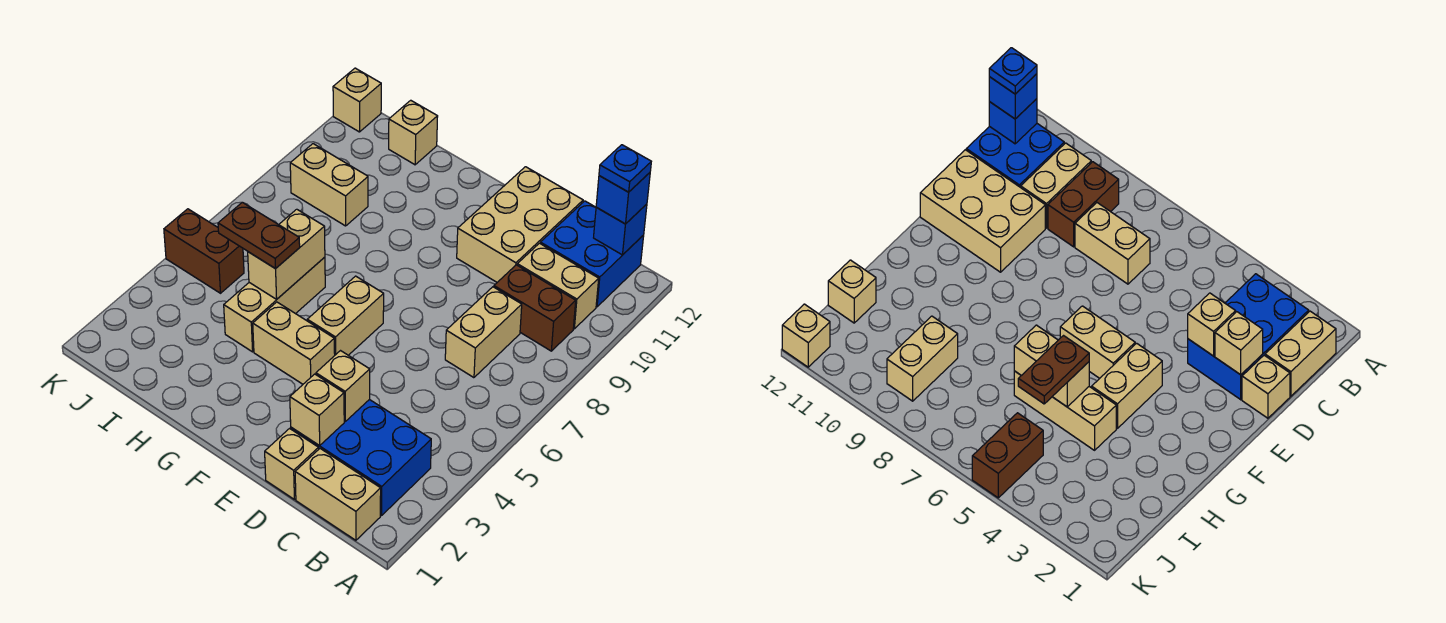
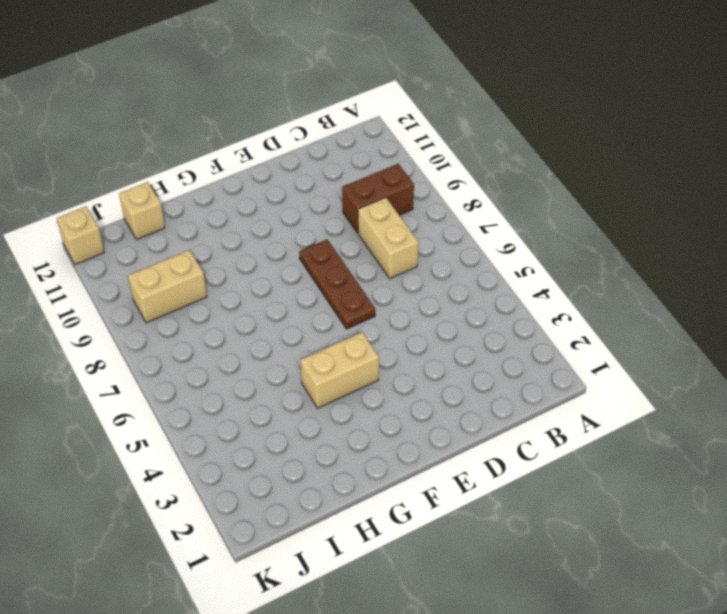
brown plate E6:E8 level 1 -> none
none -> tan brick B1:C1 level 1
none -> blue brick B2:D3 level 1
none -> tan brick B10:C10 level 1

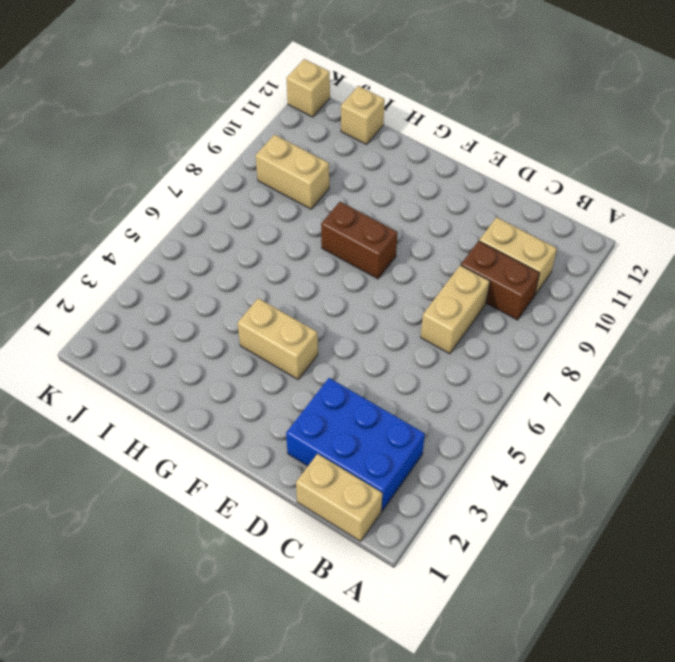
brown brick F8:G8 level 1 -> brown brick J5:K5 level 1
none -> blue brick B11:C12 level 1
none -> tan brick D1 level 1
none -> tan brick D10:E12 level 1

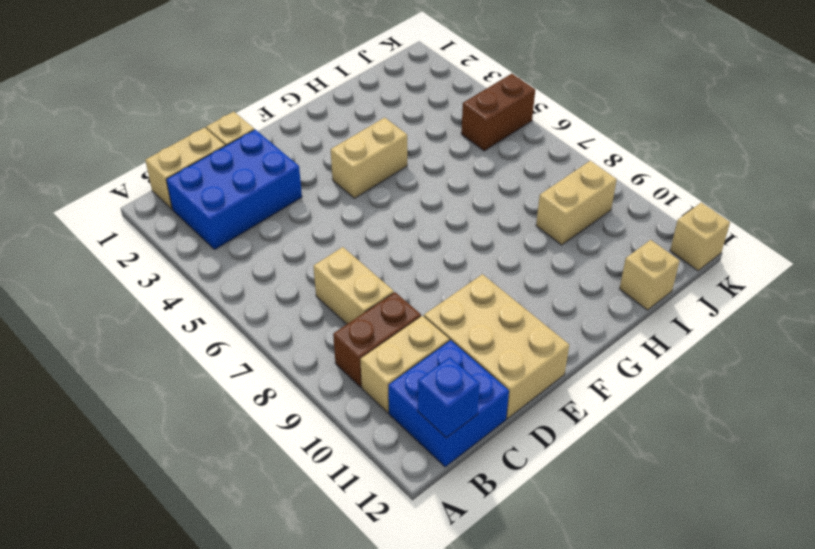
none -> tan brick F5:F6 level 1
none -> tan brick H4:H6 level 1
none -> tan brick D2 level 2

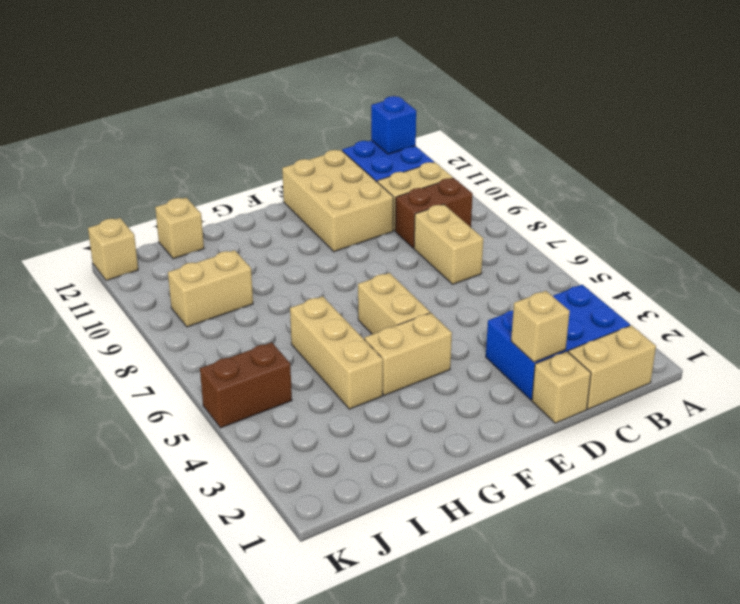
none -> tan brick D3 level 2
none -> tan brick H5:H6 level 2
none -> blue brick B12 level 3

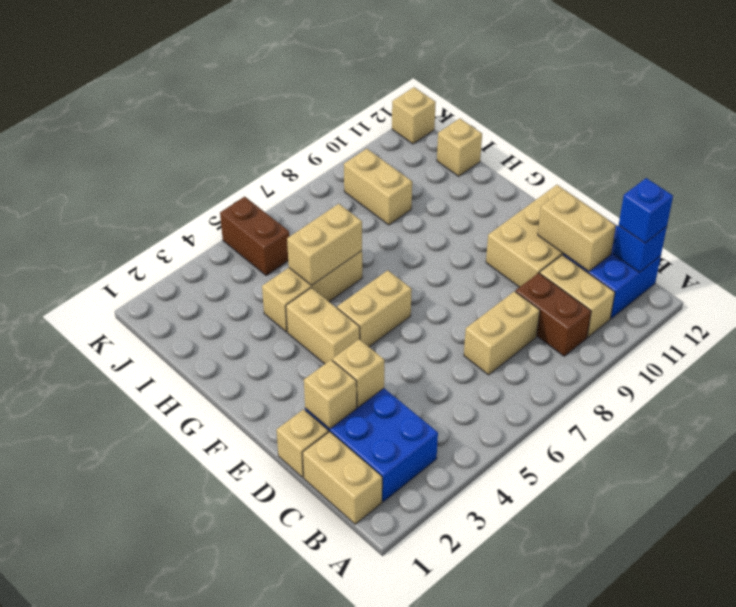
tan brick C11:D11 level 2 -> none
none -> brown plate H5:I5 level 3
none -> blue plate B12 level 4

